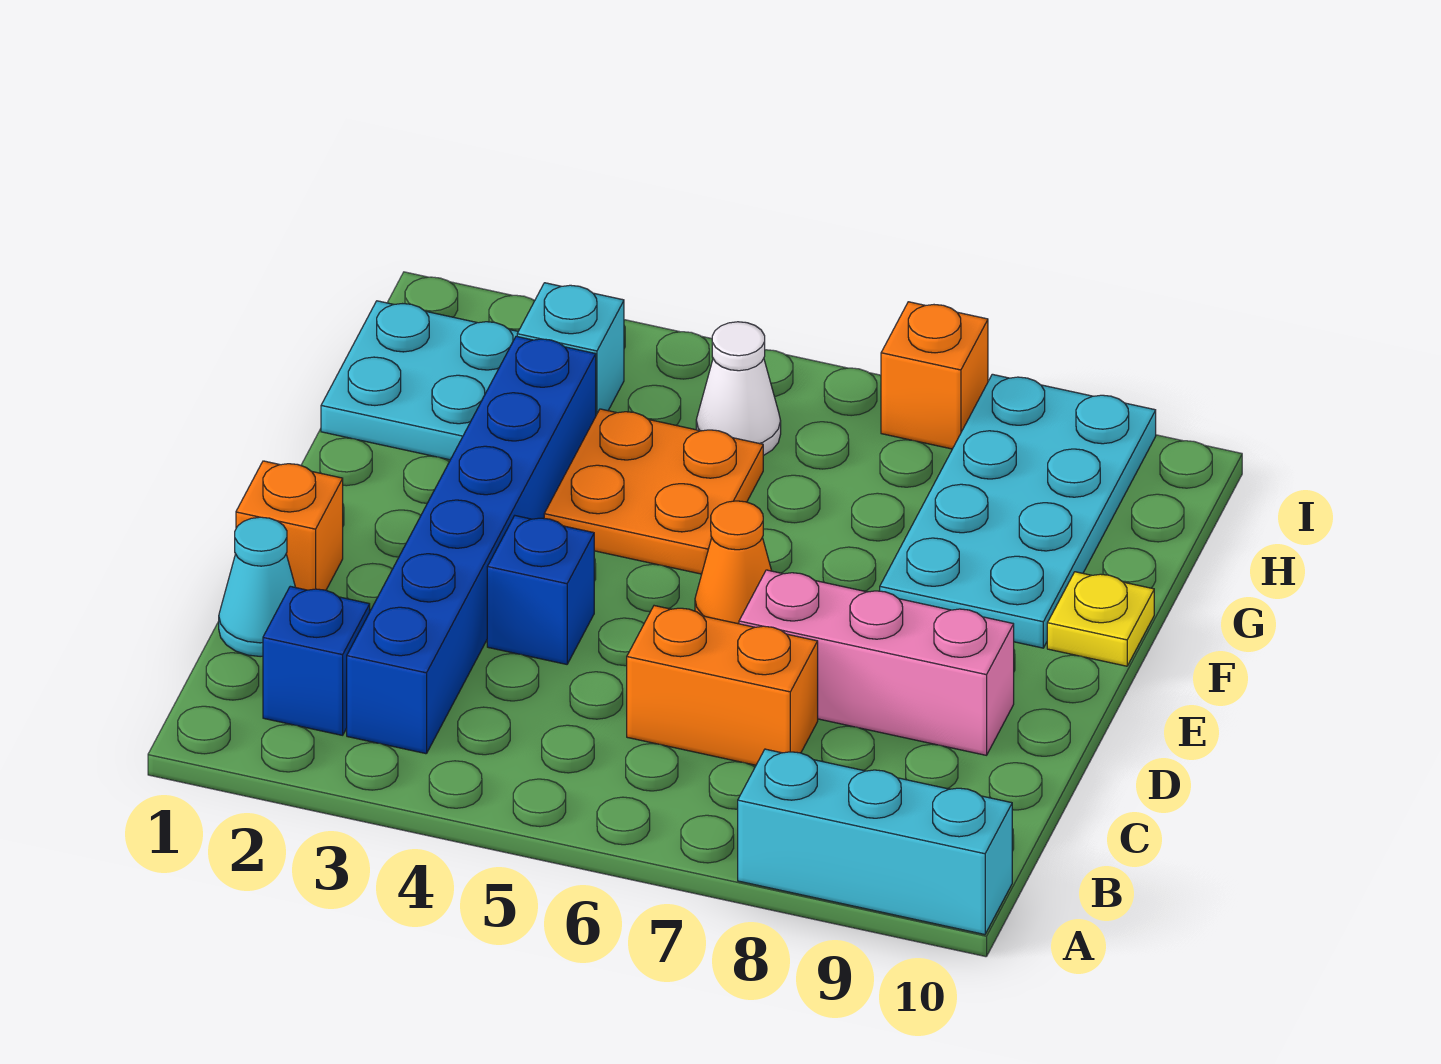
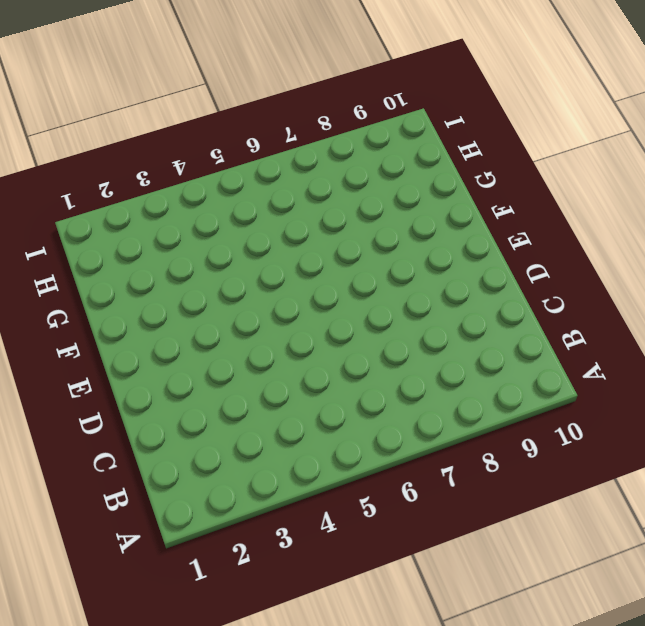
none -> cyan brick A8:A10 level 1
none -> blue brick B2 level 1
none -> blue brick B3:G3 level 1

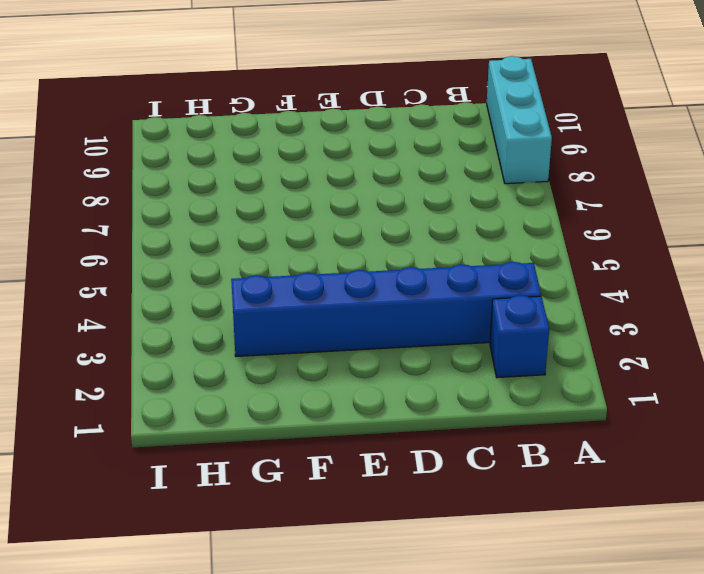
none -> cyan cone C1 level 1
none -> orange brick C6:C7 level 1
none -> orange brick D1 level 1

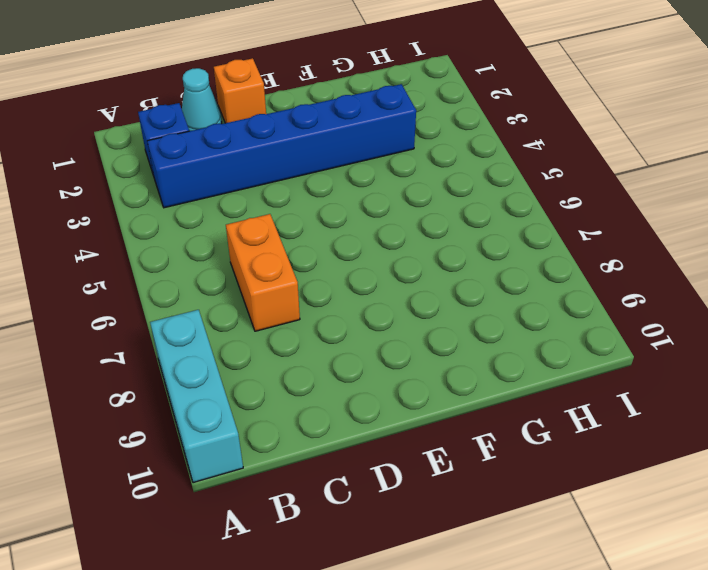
none -> blue brick D4 level 1
none -> pink brick D7:D9 level 1
none -> orange cone E6 level 1

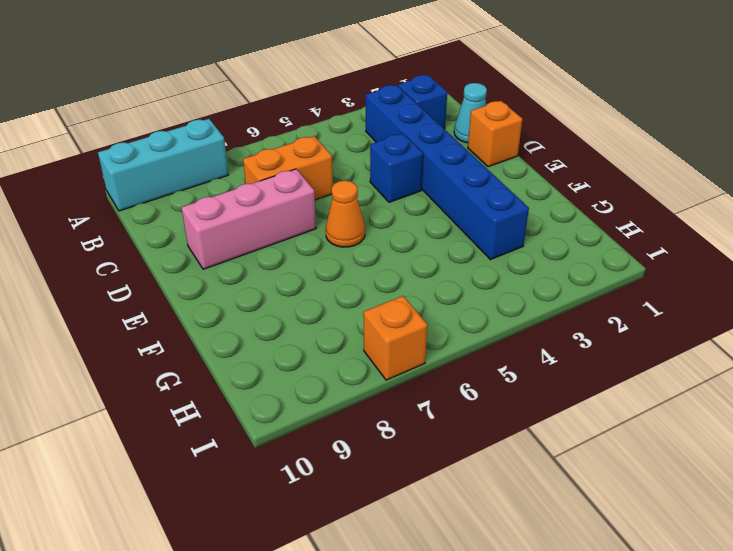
none -> orange plate F4:G5 level 1
none -> cyan plate F8:I9 level 1
none -> yellow plate F10 level 1

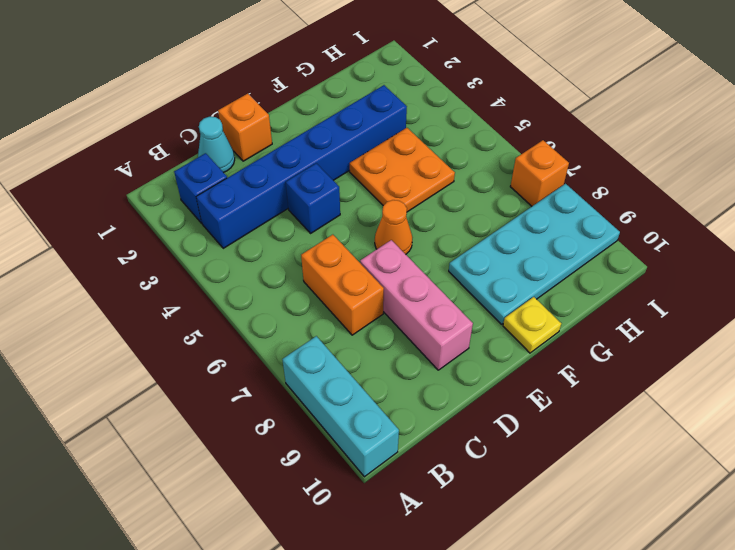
none -> cyan plate G1:H2 level 1
none -> cyan brick H3 level 1
none -> white cone H5 level 1

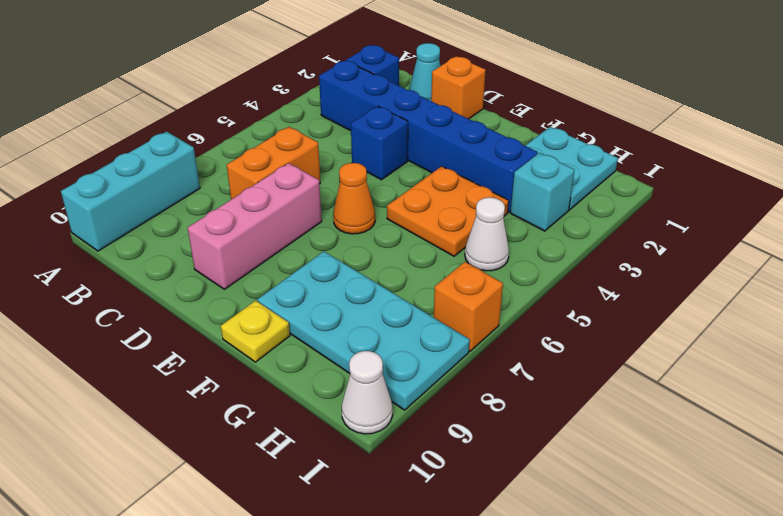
white cone I10 level 1 -> none

